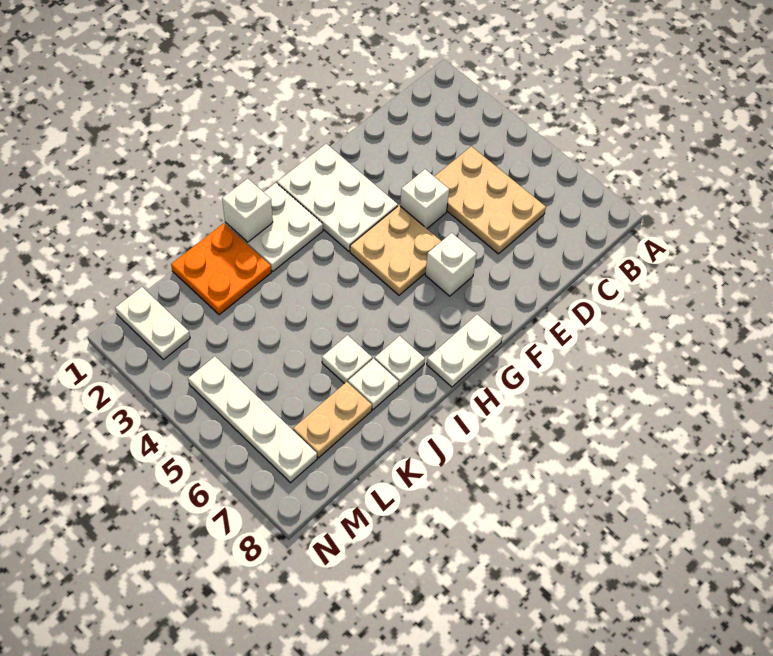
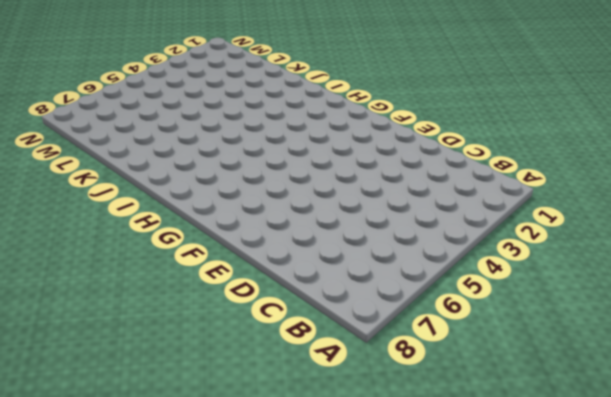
none -> tan plate C4:D6 level 1
none -> white brick E4 level 1
none -> white plate F1:G3 level 1

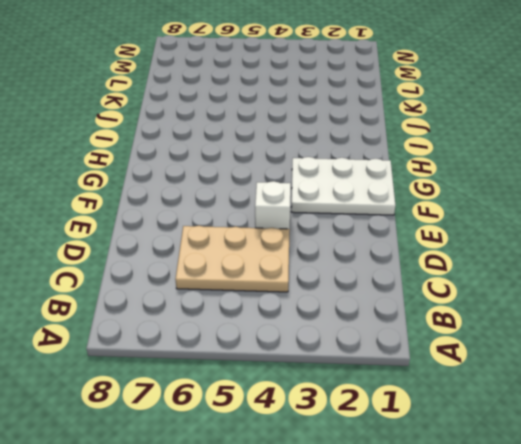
none -> tan plate F4:G5 level 1
none -> white brick F6 level 1
none -> white plate G8:H8 level 1

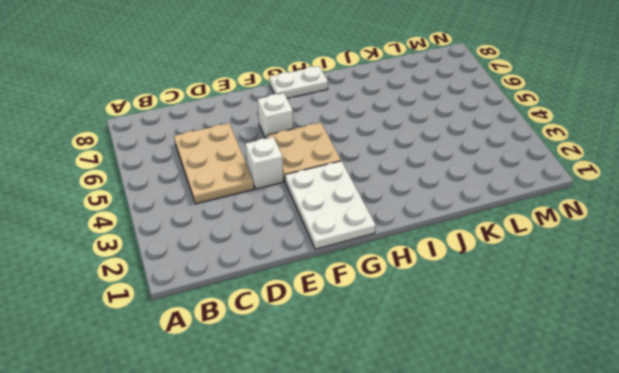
none -> white plate H1:I2 level 1
none -> white plate I7 level 1
none -> orange plate J1:K2 level 1

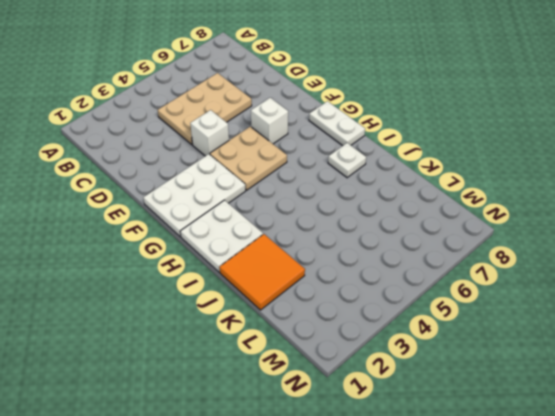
orange tile J1:K2 level 1 -> orange plate J1:K2 level 1
none -> white plate J6 level 1
none -> white plate J7 level 1
none -> tan plate K7:L7 level 1

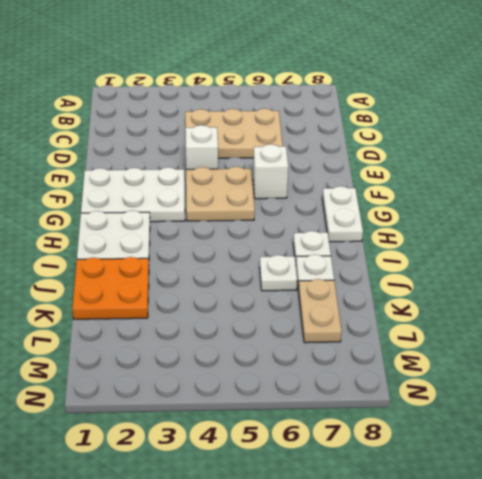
none -> white plate M1:M2 level 1
none -> white plate M4:M7 level 1
none -> white brick I1 level 2

